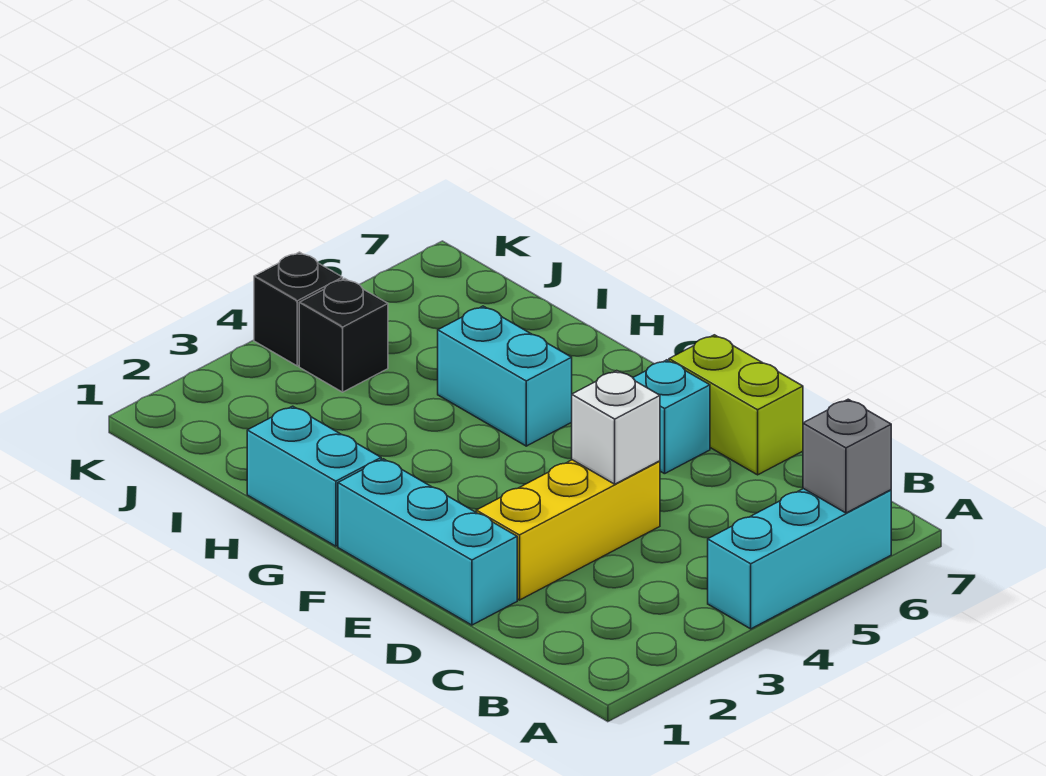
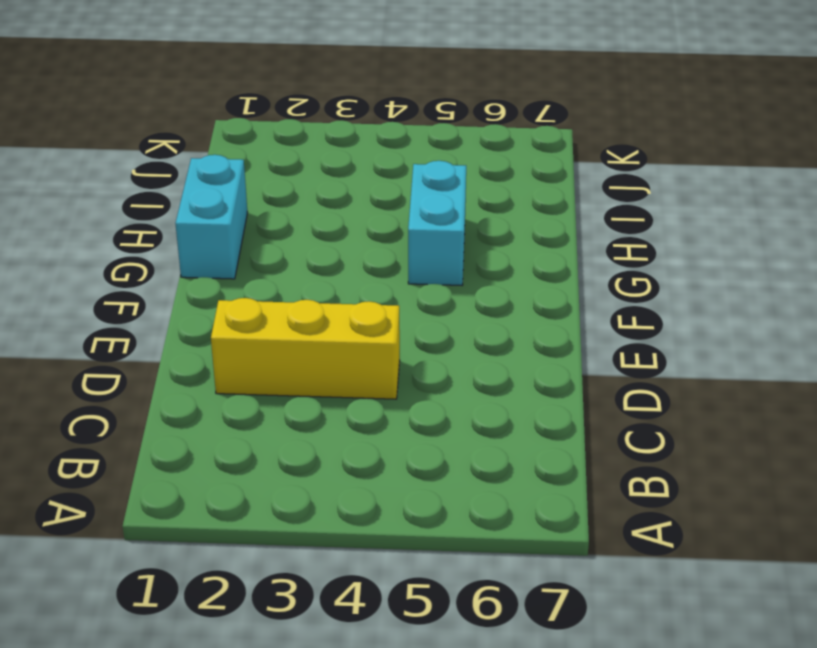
none -> cyan brick A4:A6 level 1
none -> cyan brick D1:F1 level 1

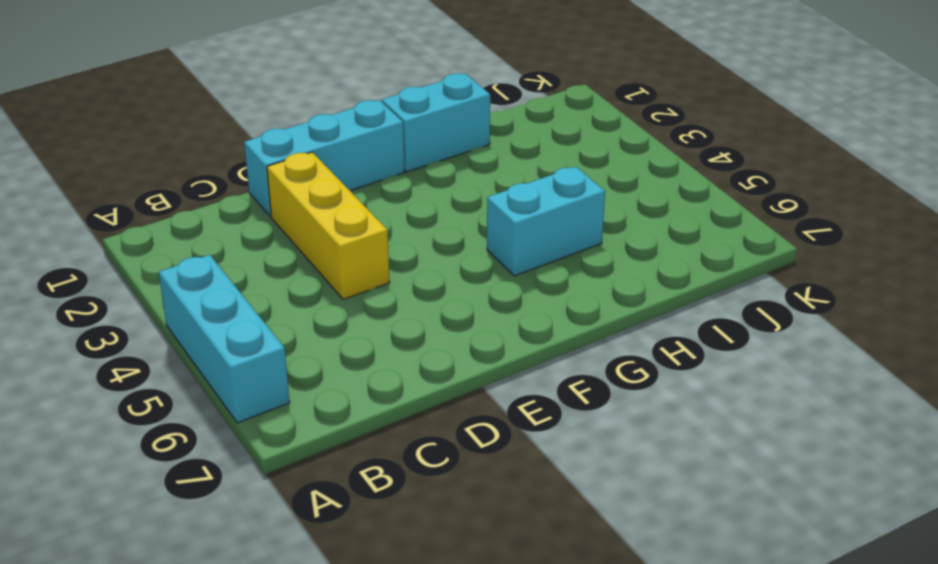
none -> lime brick D7:E7 level 1
none -> cyan brick E6 level 1

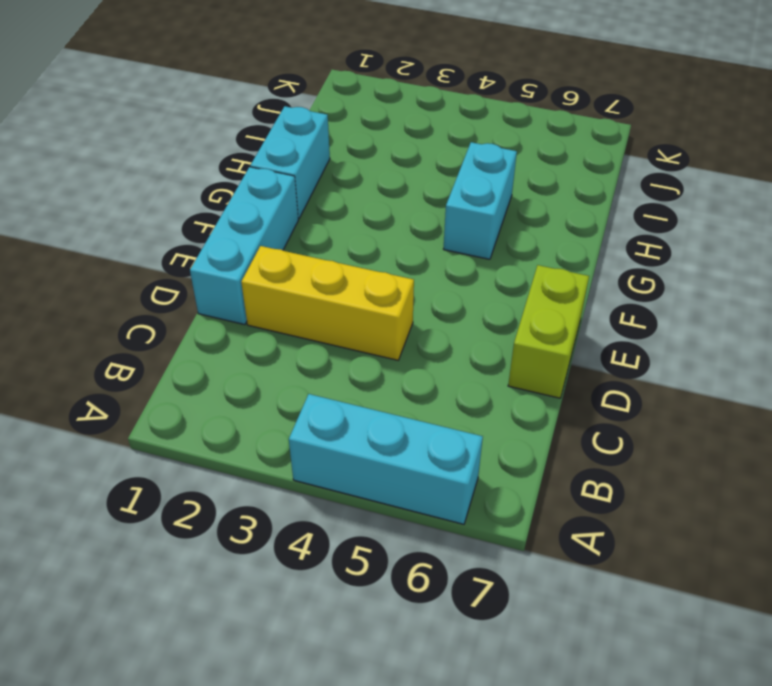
none -> cyan brick E6 level 1
none -> black brick J4 level 1

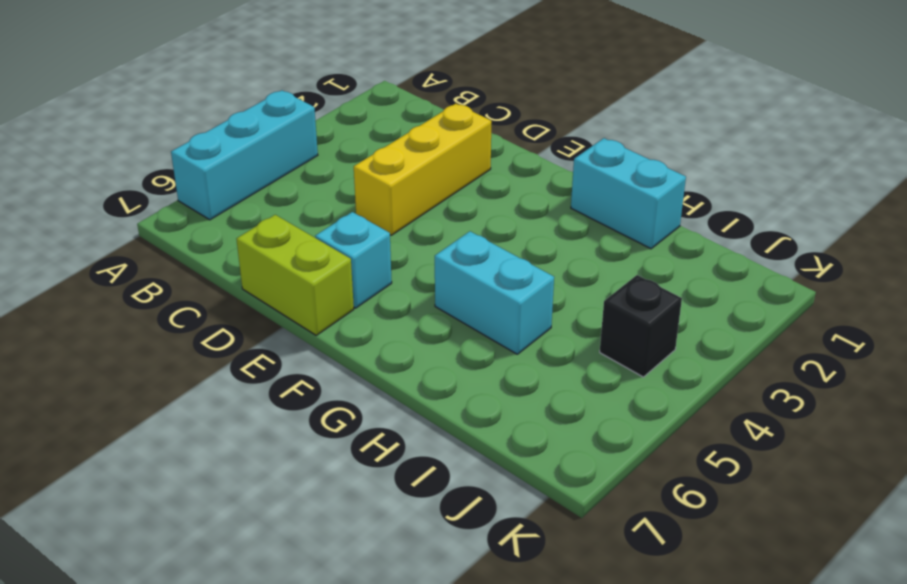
none -> cyan brick D1:F1 level 1
none -> black brick K4 level 1

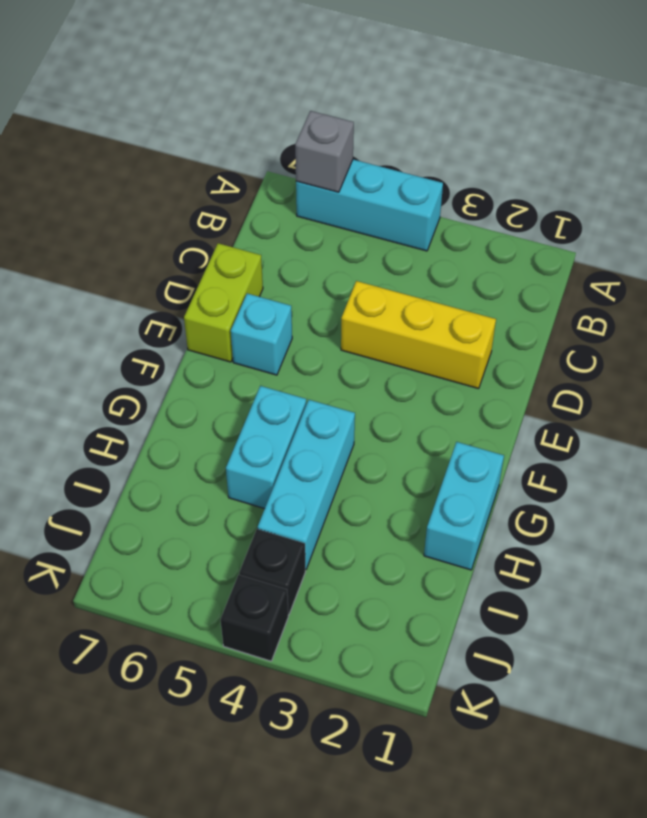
cyan brick G4:I4 level 1 -> cyan brick D1:F1 level 1
none -> white brick D4 level 2

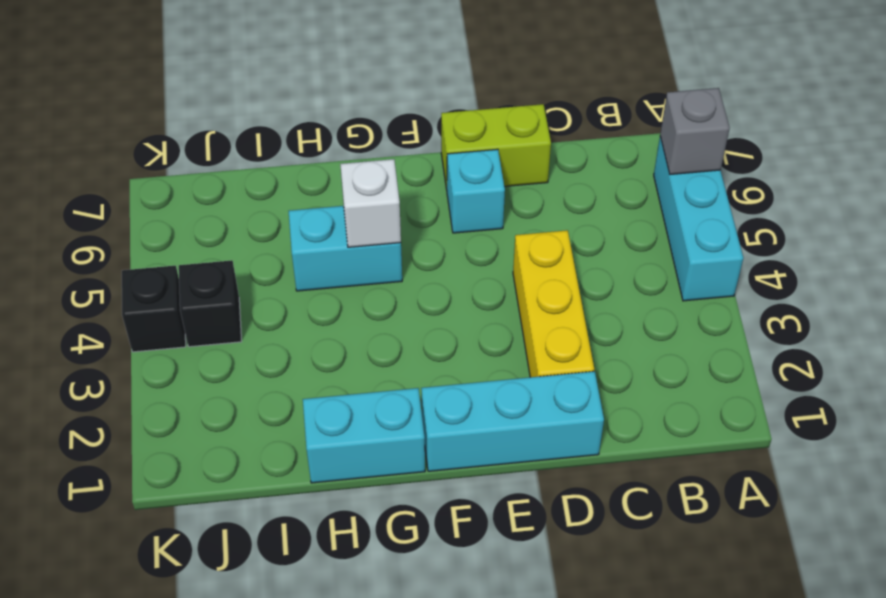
white brick G5 level 2 -> white brick D4 level 2

